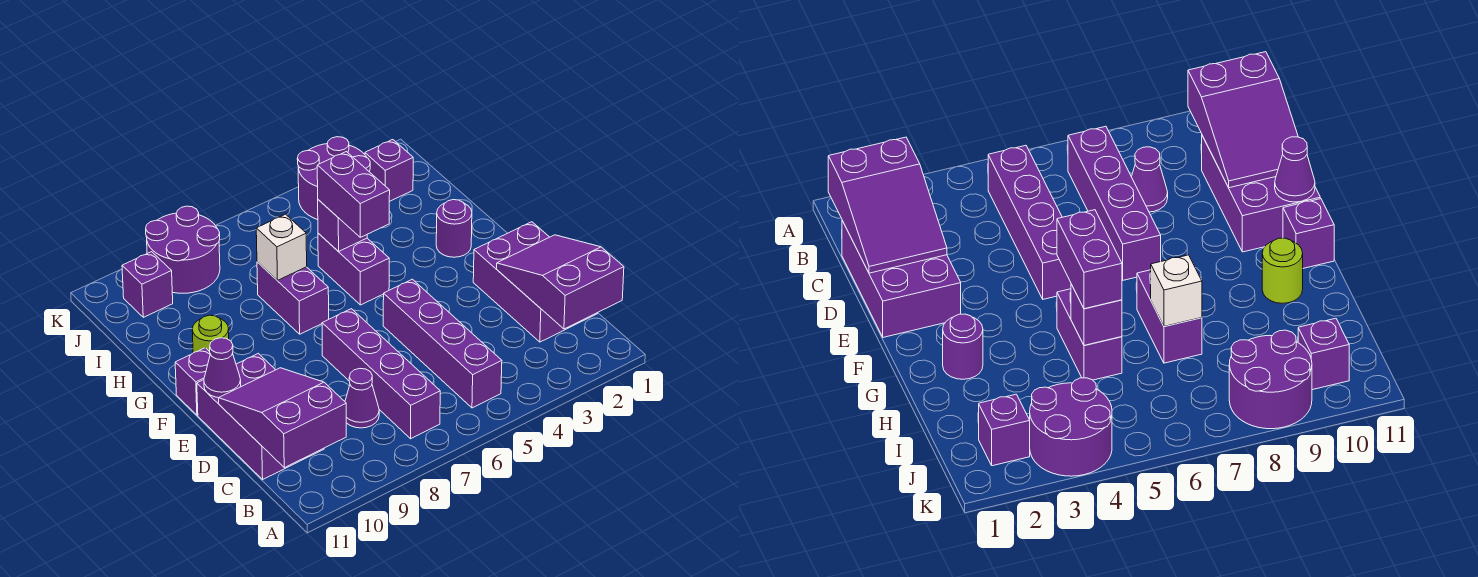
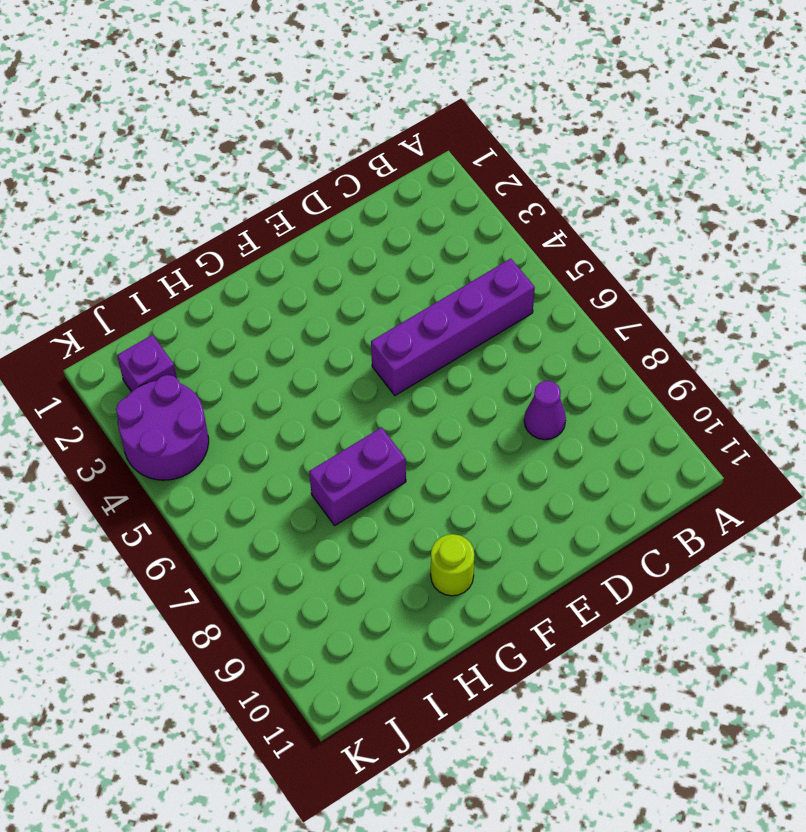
none -> purple brick B7:E7 level 1
none -> purple brick C1:E2 level 1
none -> purple brick C10:E11 level 1

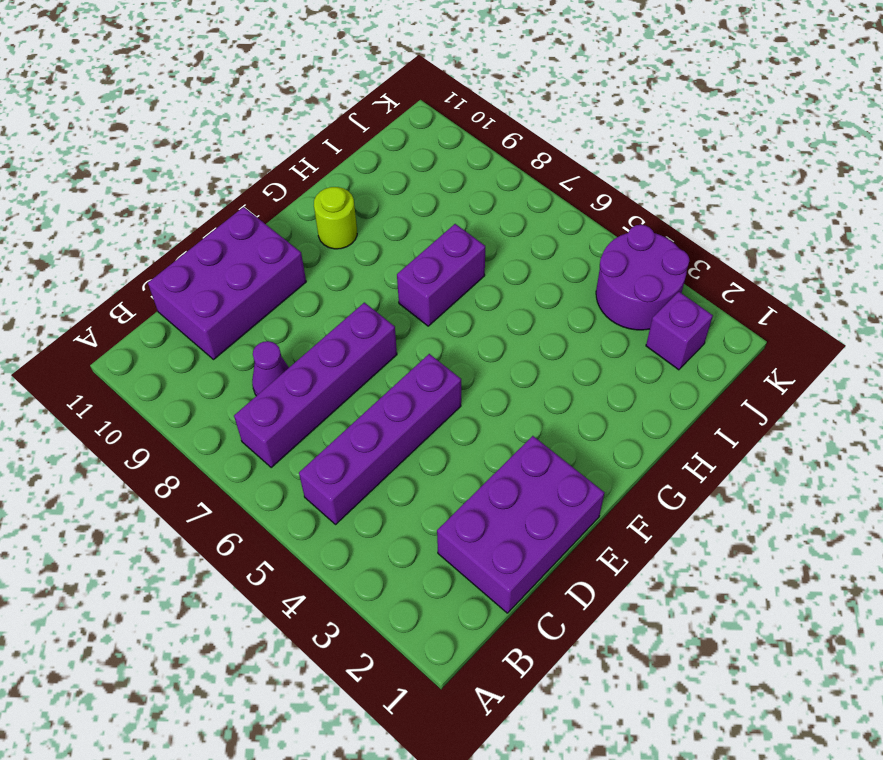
none -> purple brick F11 level 1
none -> purple round brick G2 level 1
none -> purple brick G5:H5 level 1

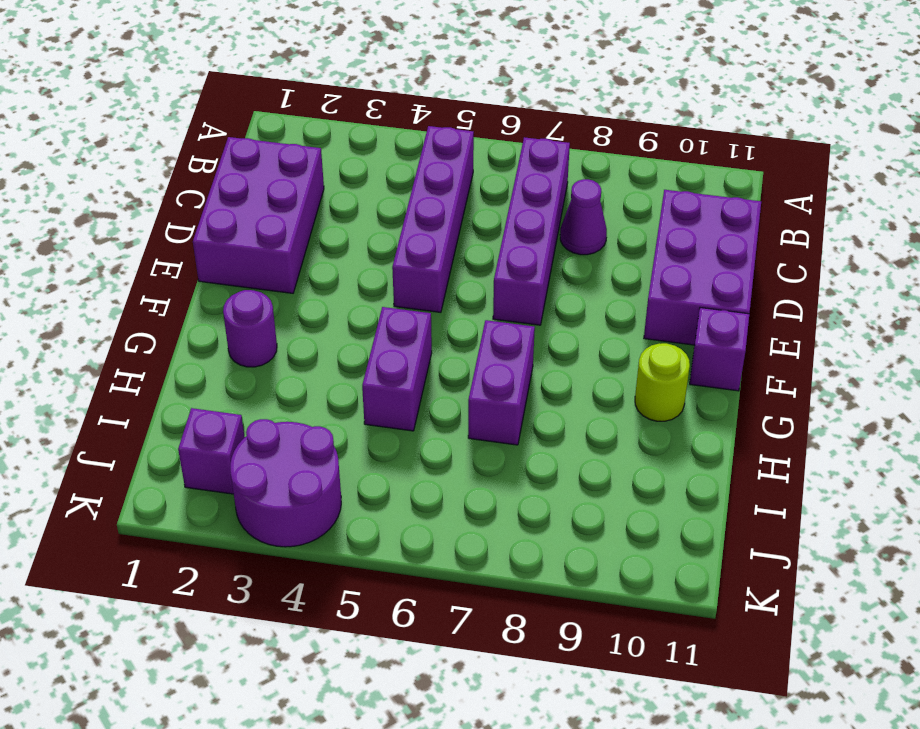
none -> purple round brick J8:K9 level 1
none -> purple brick J10 level 1
none -> purple slope B1:D2 level 2 top B

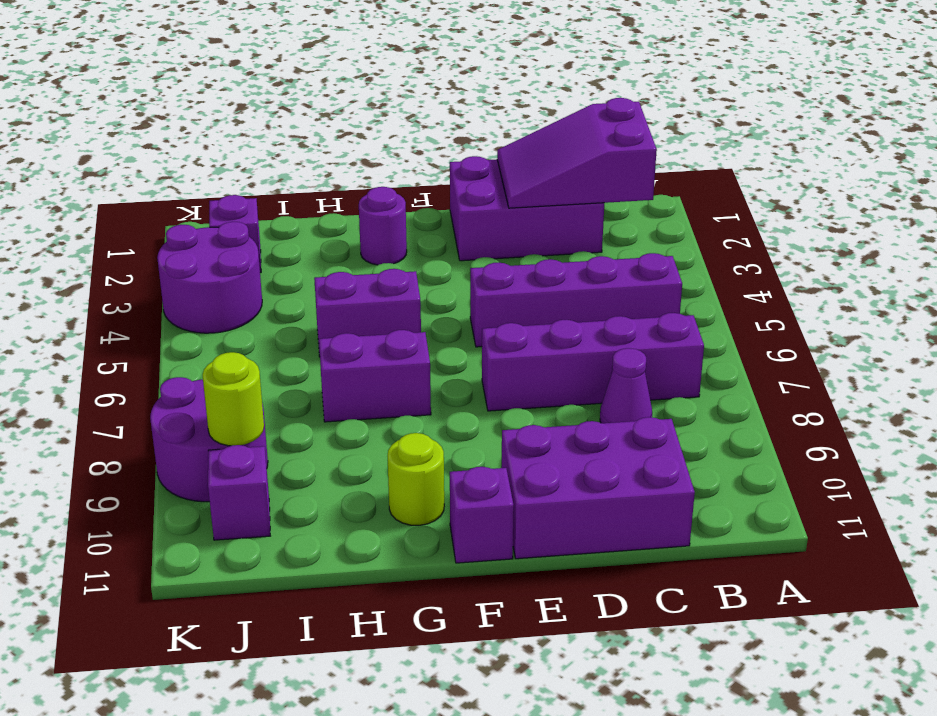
lime round brick J9 level 2 -> none
none -> purple slope B10:D11 level 2 top B
none -> purple cone E11 level 2
none -> purple brick H5 level 2

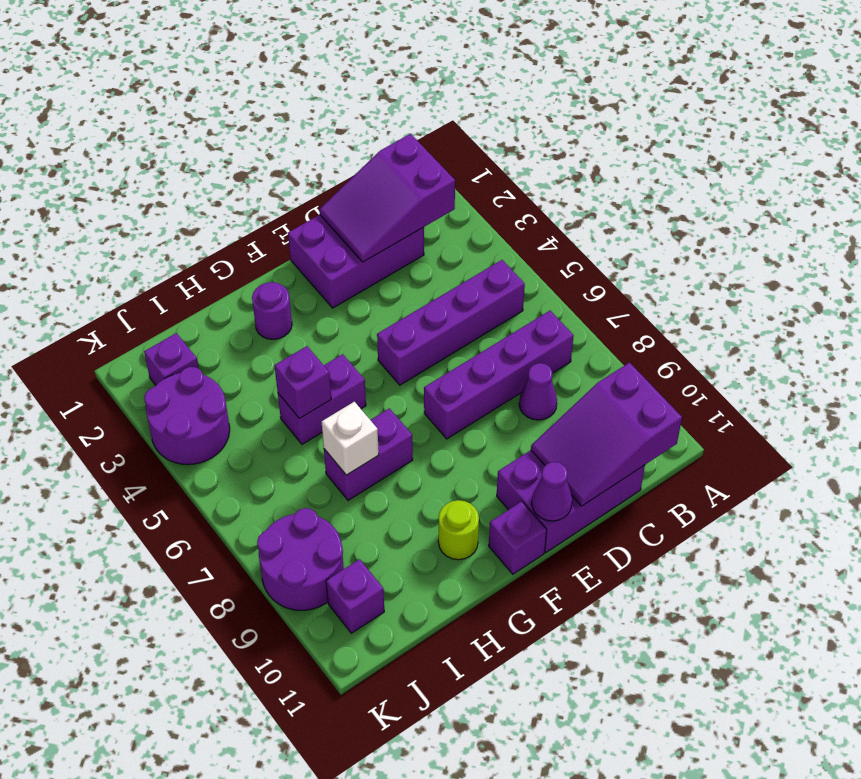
none -> purple brick G5:H5 level 3

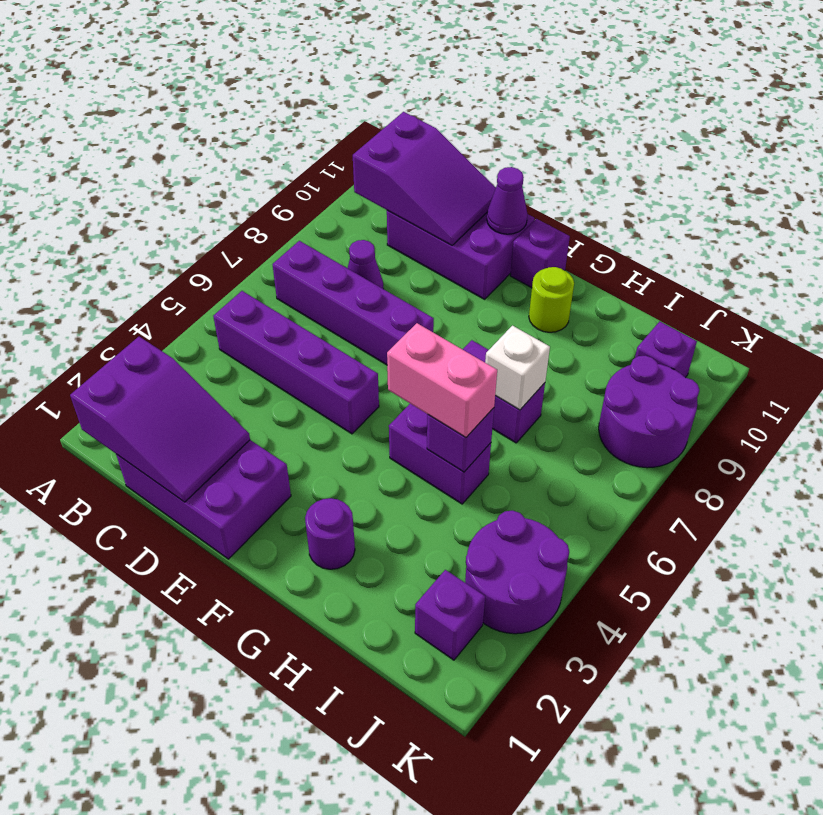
pink brick G5:H5 level 3 -> purple brick G5:H5 level 3

